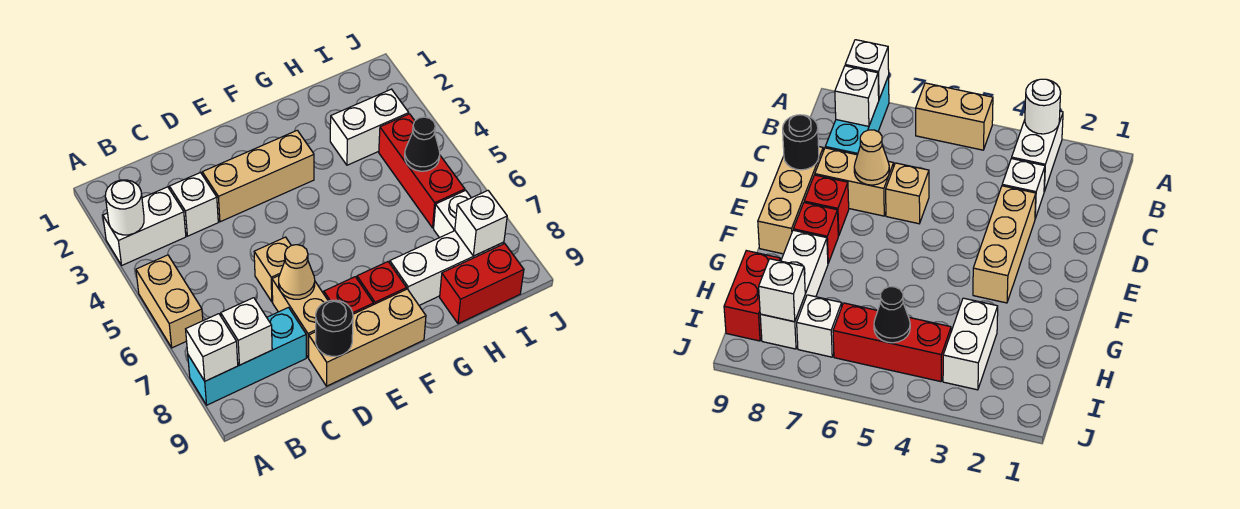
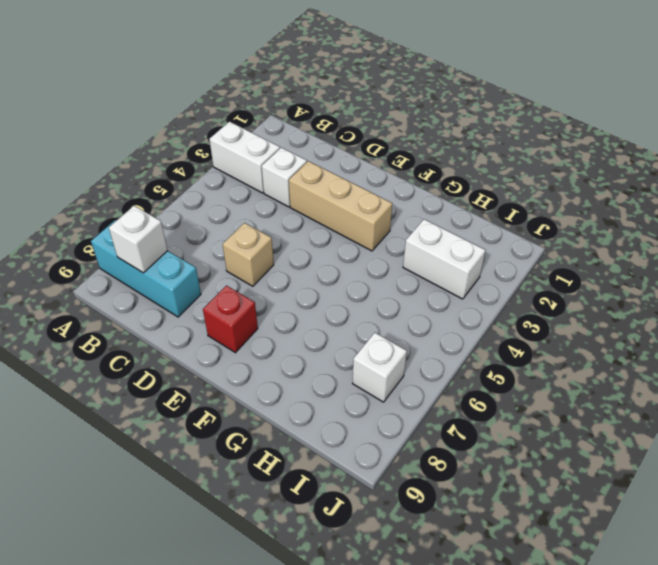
none -> tan brick A5:A6 level 1
none -> tan brick D7:D8 level 1
none -> tan brick D9:F9 level 1

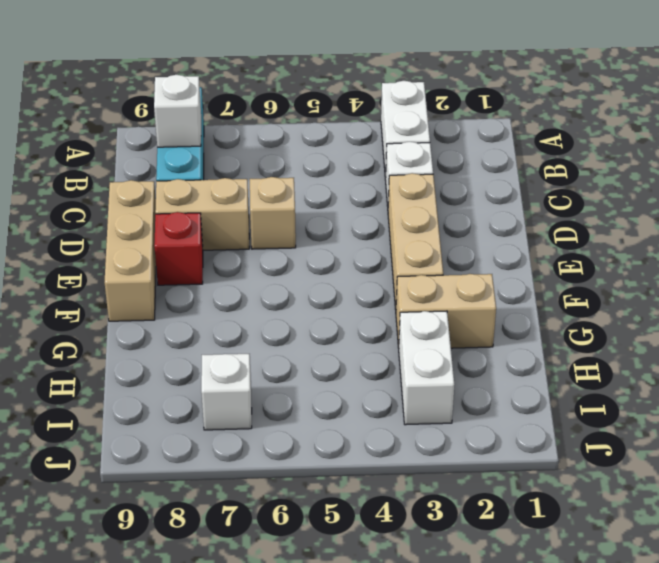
tan brick G2:G3 level 1 -> tan brick A5:A6 level 1
none -> red brick F8 level 1
none -> white brick G8:I8 level 1
none -> red brick H9:I9 level 1

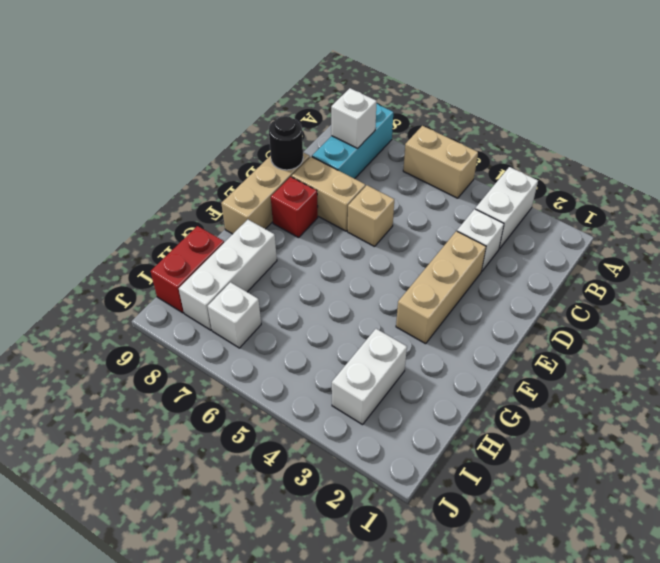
none -> red brick F8 level 1
none -> red brick I4:I6 level 1
none -> white round brick A3 level 2

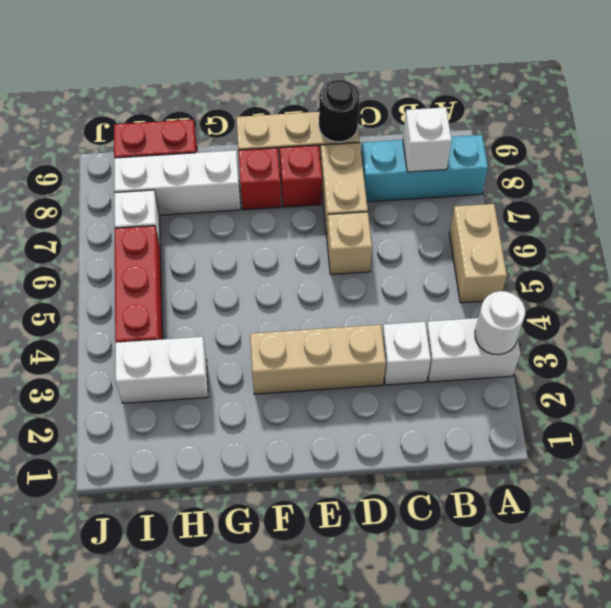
none -> white brick A8 level 2
none -> tan cone D7 level 2
none -> black cone I5 level 2

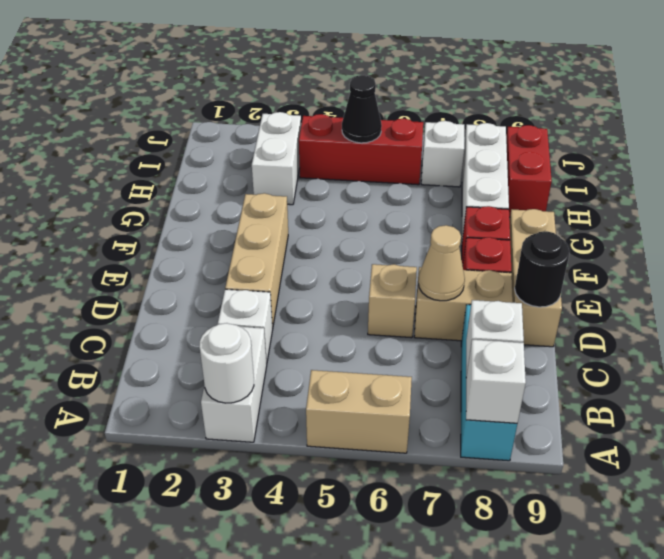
none -> white brick I8 level 2

